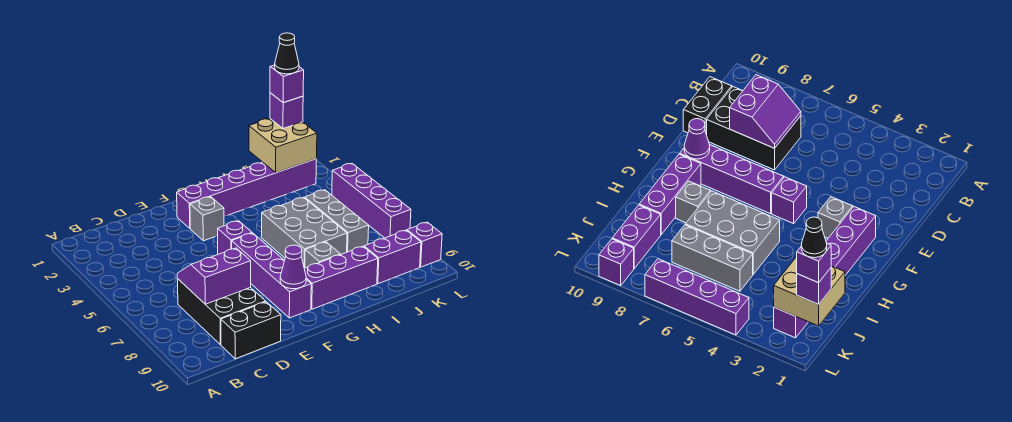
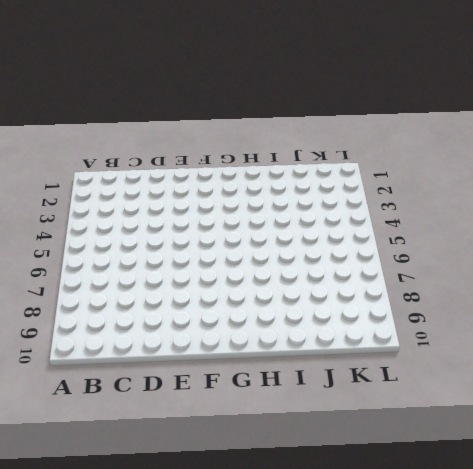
none -> black brick C7:D9 level 1
none -> black brick C10:D10 level 1
none -> purple brick F2:K2 level 1

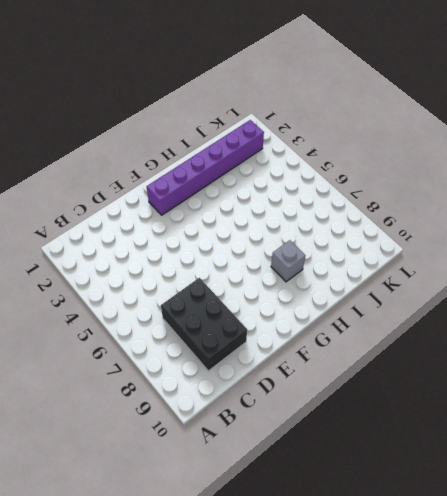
none -> black brick C10:D10 level 1
none -> grey brick F3 level 1
none -> purple brick F5 level 1

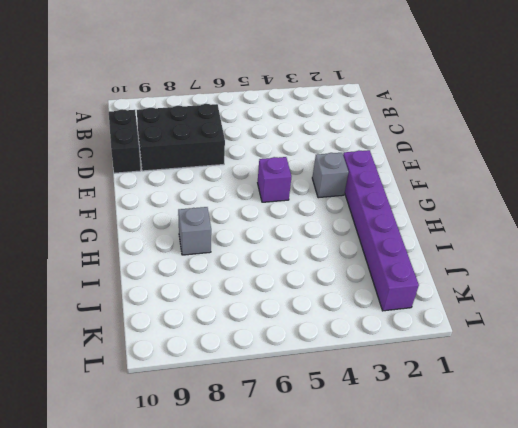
none -> purple brick F6:F9 level 1
none -> purple brick G9:I9 level 1
none -> grey brick H5:I7 level 1

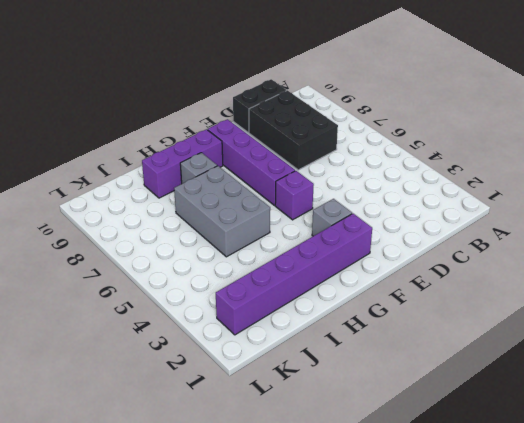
none -> grey brick J5:J7 level 1
none -> purple brick J9:K9 level 1
none -> purple brick L4:L7 level 1

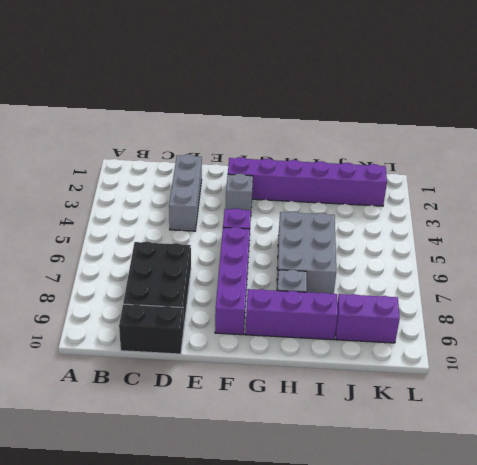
grey brick D2:D4 level 1 -> grey brick J5:J7 level 1
none -> purple brick L4:L7 level 1
none -> purple brick L9 level 1
none -> purple slope C7:D8 level 2 top 8

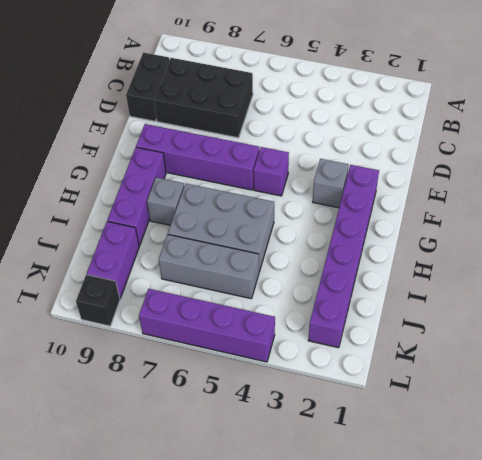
black brick L9 level 1 -> purple brick L9 level 1
none -> purple slope C7:D8 level 2 top 8
none -> purple cone F9 level 2
none -> tan brick J1:K2 level 2

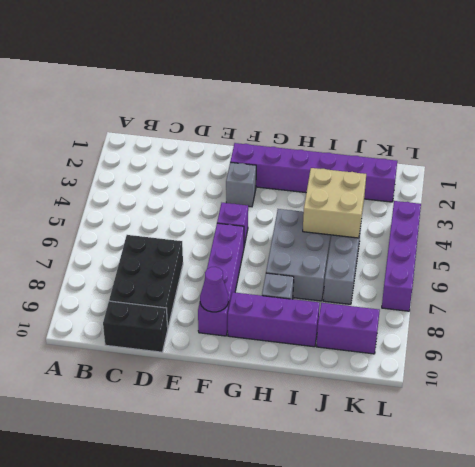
tan brick I4:J5 level 2 -> tan brick J1:K2 level 2
none -> purple brick L9 level 1
none -> purple slope C7:D8 level 2 top 8
none -> purple brick K1 level 3

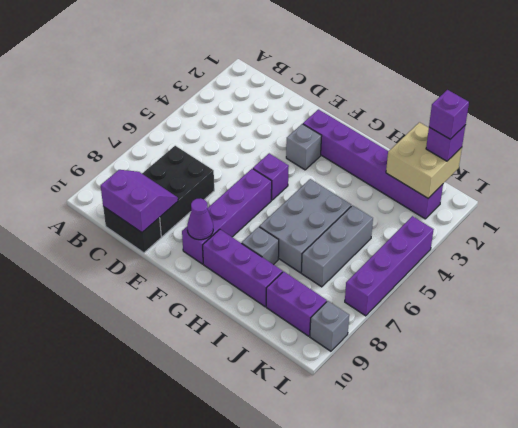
purple slope C9:D10 level 2 top 10 -> purple slope C7:D8 level 2 top 8
grey brick L9 level 1 -> purple brick L9 level 1
none -> black cone K1 level 5

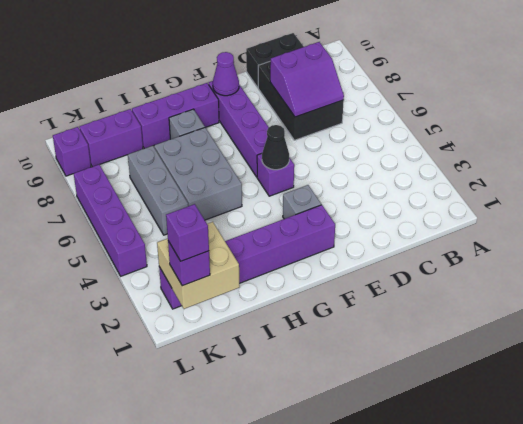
black cone F5 level 2 -> black cone K1 level 5

